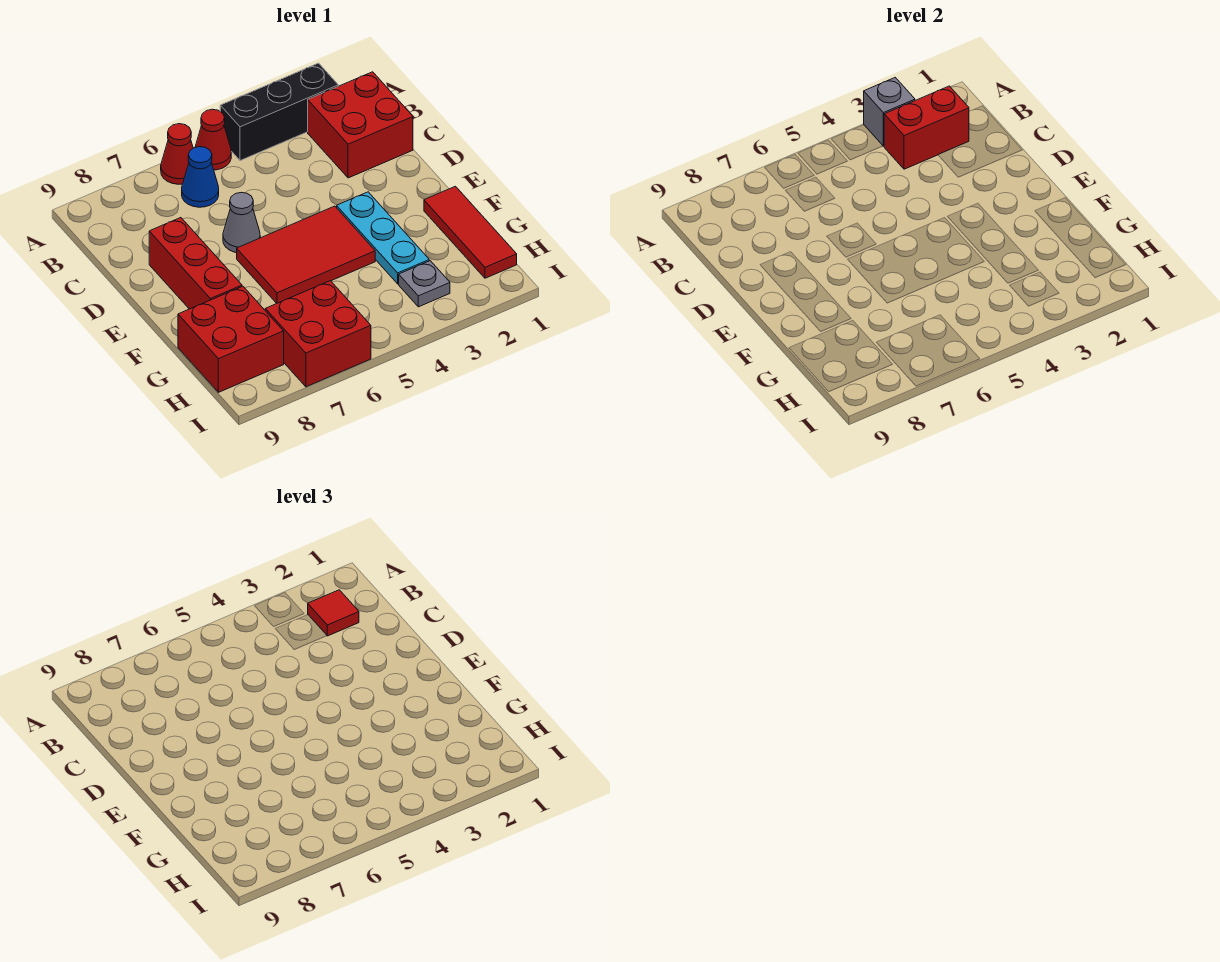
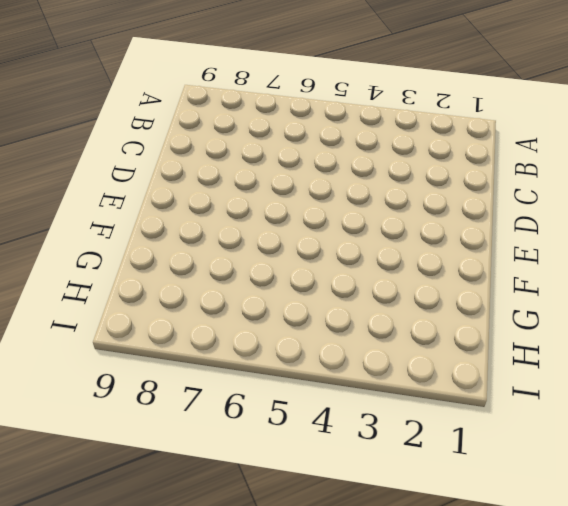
none -> black brick A2:A4 level 1
none -> red cone A5 level 1
none -> red cone A6 level 1

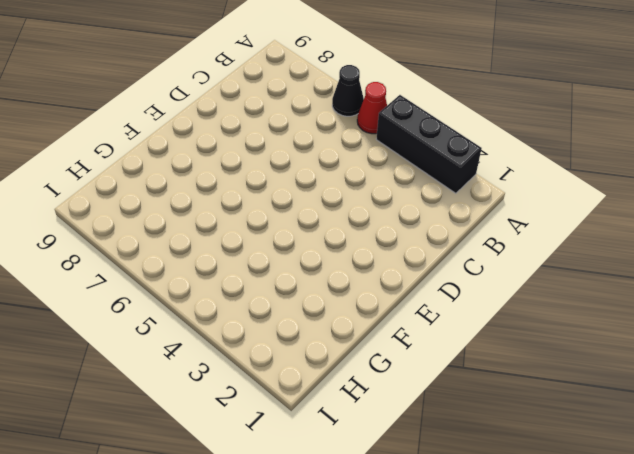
black cone A6 level 1 -> red cone A6 level 1
none -> red brick B1:C2 level 1
none -> blue cone B6 level 1
none -> grey cone D6 level 1

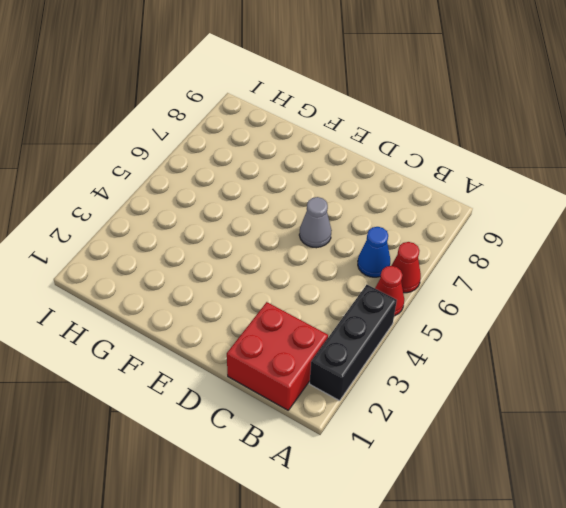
none -> red brick D8:F8 level 1
none -> cyan plate E3:G3 level 1
none -> red tile E4:F6 level 1

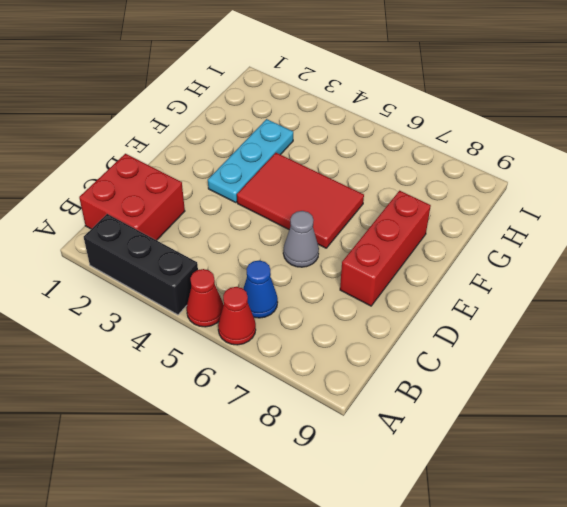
none -> red tile F1:H1 level 1
none -> red brick G8:H9 level 1
none -> grey plate H3 level 1

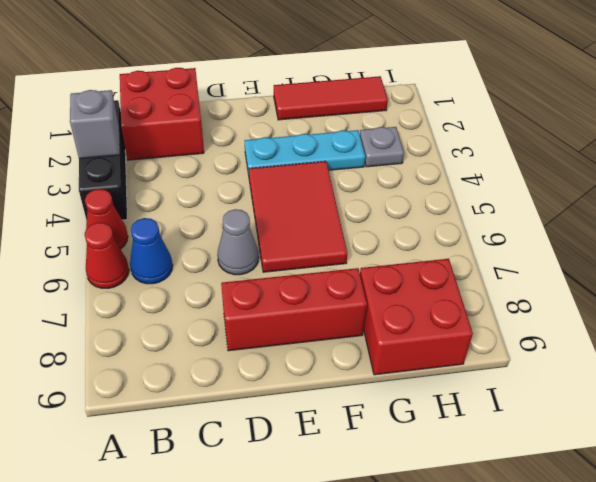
none -> red brick H6:I7 level 1
none -> red brick B2:B3 level 2
none -> red tile B2 level 3

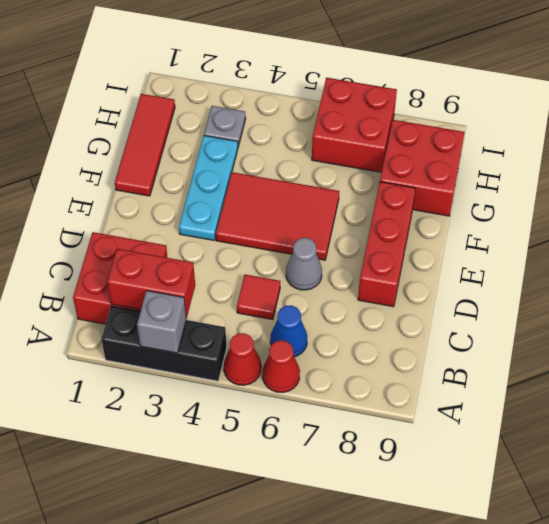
red tile C5 level 1 -> red tile B2 level 3

